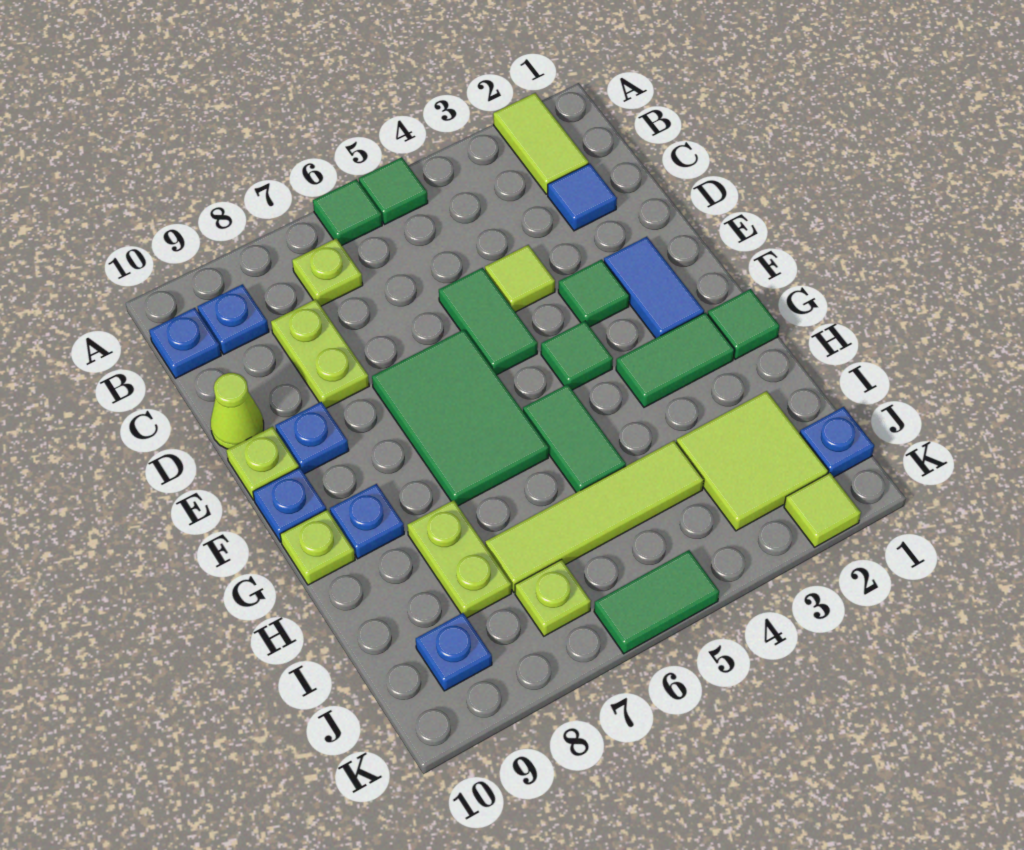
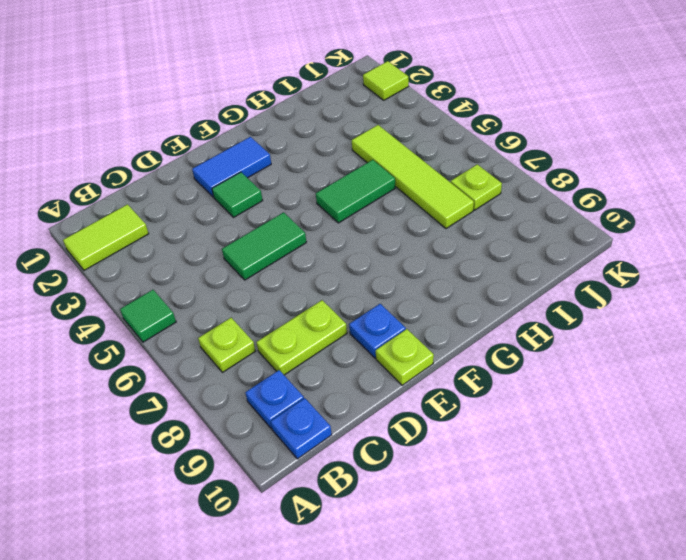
none -> green tile A6 level 1
none -> blue tile C2 level 1
none -> lime tile D4 level 1
none -> lime cone D10 level 1

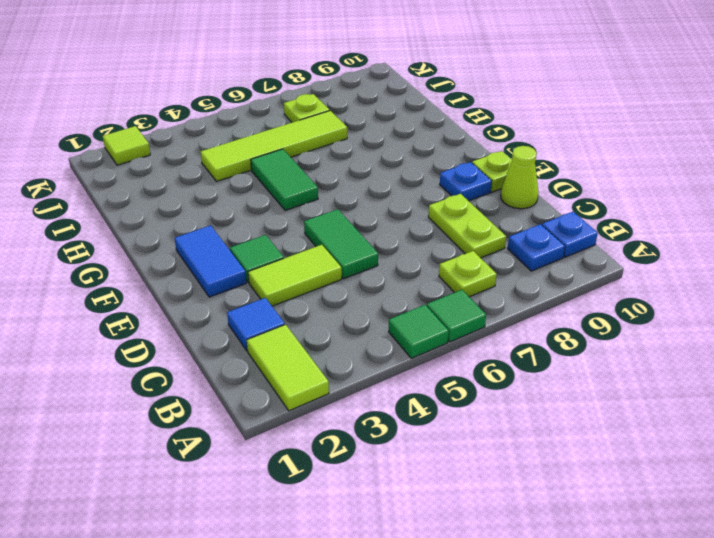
lime tile D3:D4 level 1 -> lime tile D4 level 1
none -> green tile E6:G7 level 1
none -> green tile F4 level 1
none -> blue plate F10 level 1
none -> green tile G1 level 1

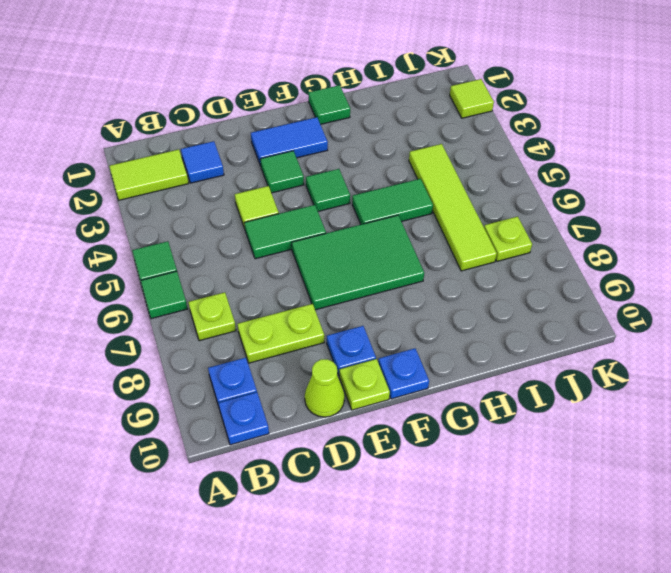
none -> green tile G2:G3 level 1
none -> blue plate G9 level 1
none -> lime plate G10 level 1
none -> lime plate H8:I8 level 1

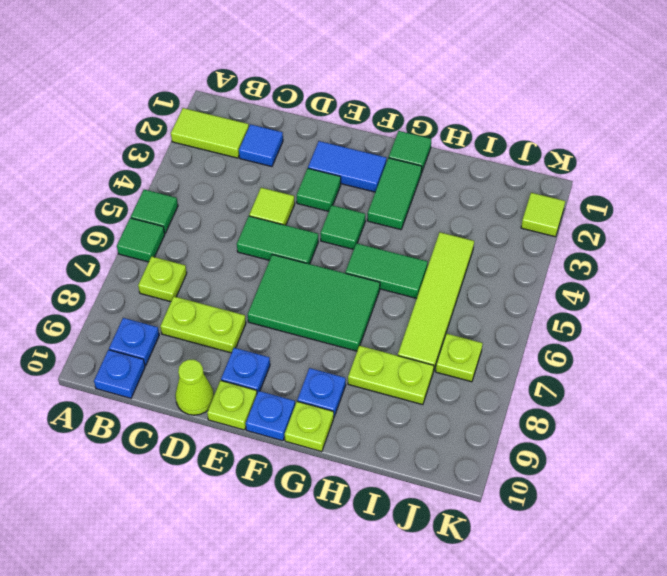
none -> lime tile I2:J3 level 1
none -> blue plate J1 level 1
none -> blue plate J9 level 1
none -> green tile K5:K6 level 1

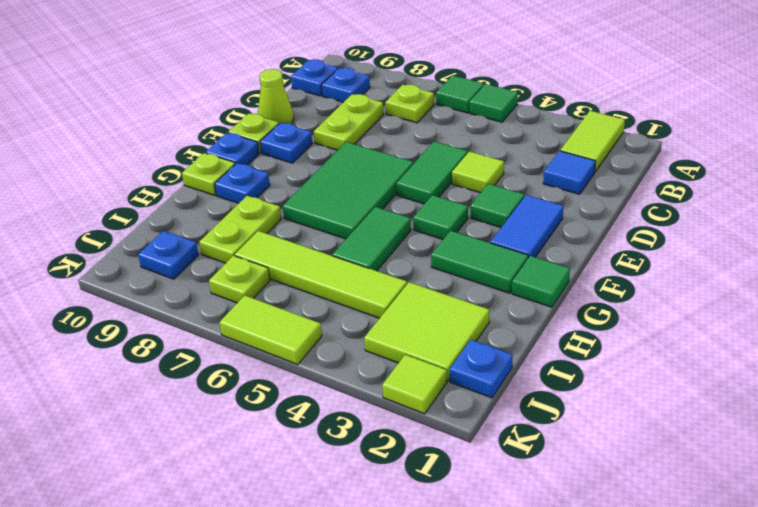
lime tile K5:K6 level 1 -> green tile K5:K6 level 1

